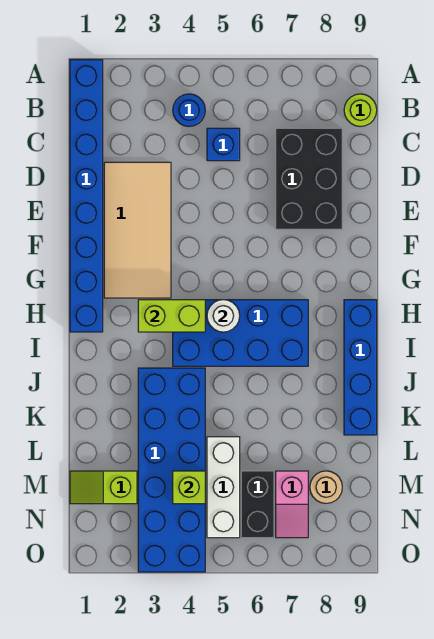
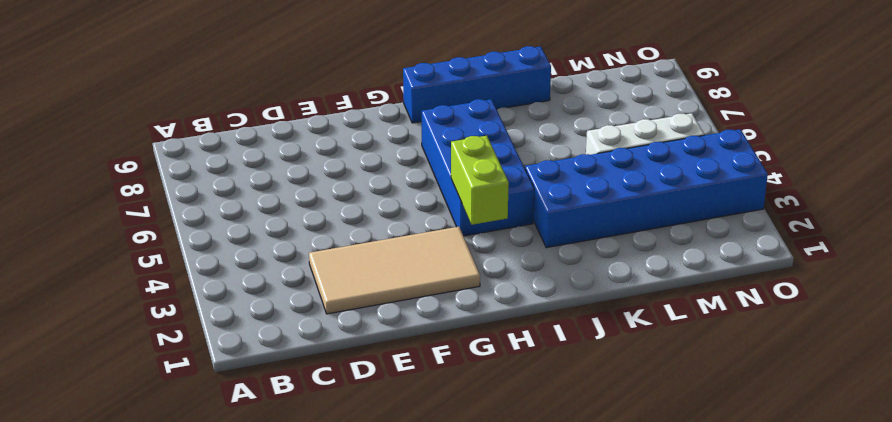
none -> blue brick A1:H1 level 1
none -> blue round brick B4 level 1
none -> lime round brick B9 level 1

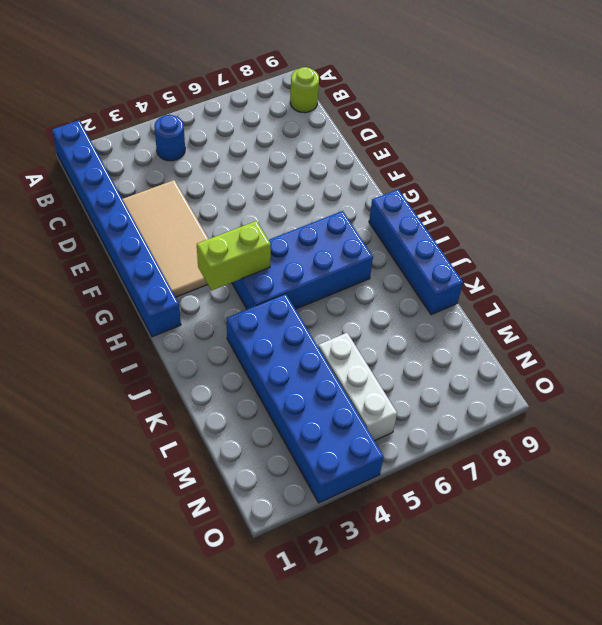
none -> blue brick C5 level 1
none -> black brick C7:E8 level 1
none -> lime slope M1:M2 level 1 top 2

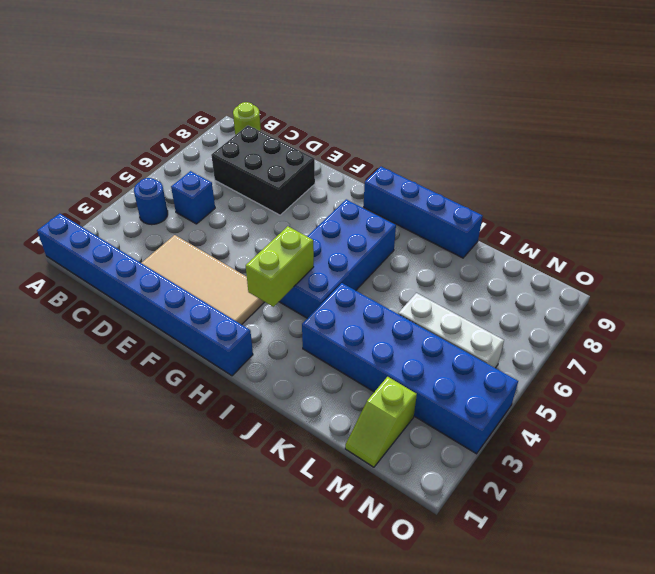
none -> black brick M6:N6 level 1
none -> pink slope M7:N7 level 1 top M
none -> tan round brick M8 level 1

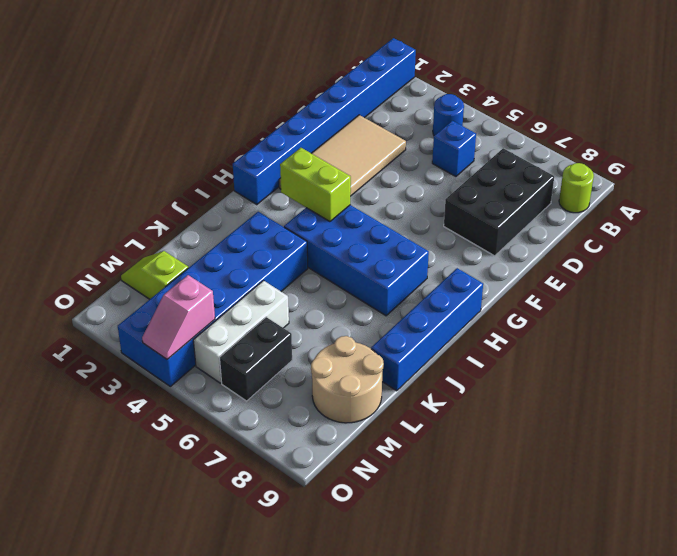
tan round brick L8:M9 level 1 -> tan round brick M8 level 1
pink slope N4:O4 level 2 top N -> pink slope M7:N7 level 1 top M
none -> white round brick H5 level 2
none -> lime brick M4 level 2

